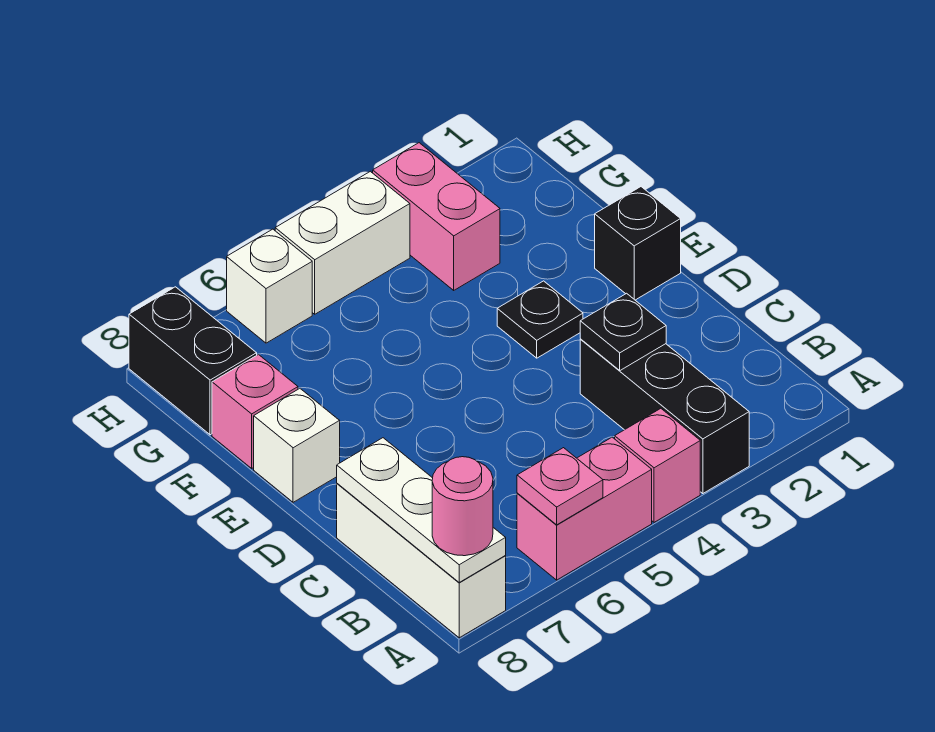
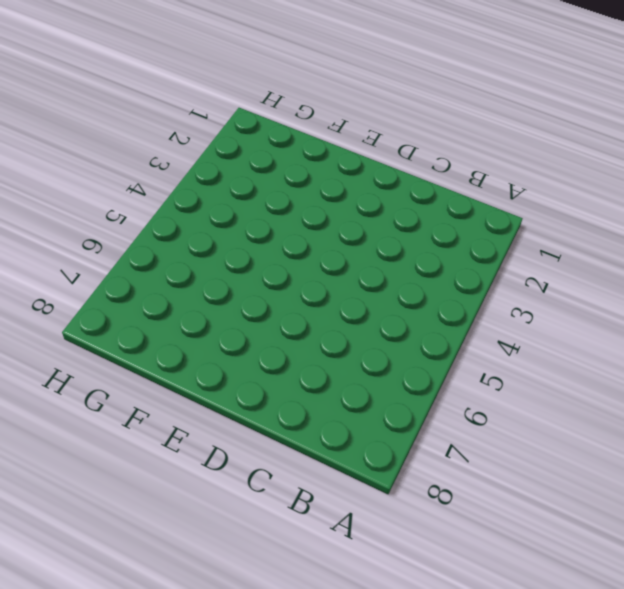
none -> black brick A3:C3 level 1
none -> pink brick A4 level 1
none -> pink brick A5:A6 level 1

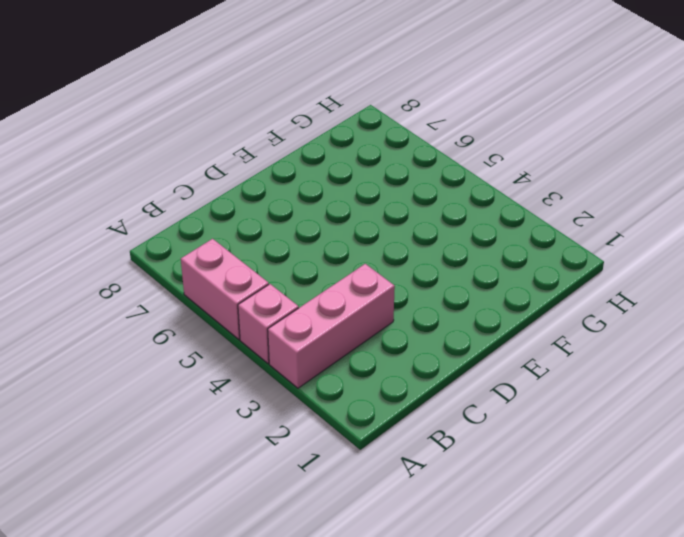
pink brick A3:C3 level 1 -> black brick A3:C3 level 1
none -> white brick A8:C8 level 1
none -> black brick E1 level 1
none -> black plate E3 level 1

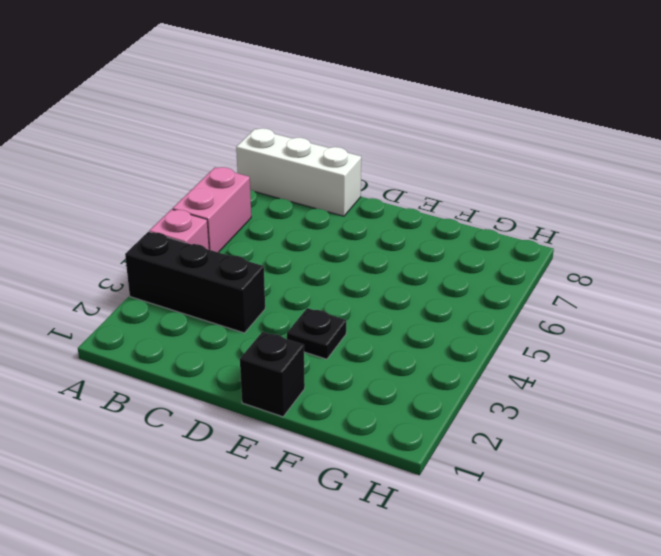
none -> white brick E8 level 1
none -> pink brick F8 level 1
none -> pink brick G3:H3 level 1

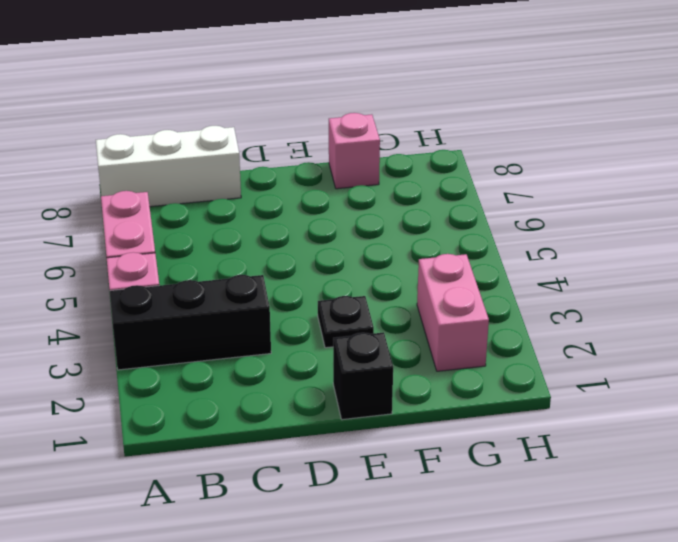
pink brick G2:G3 level 1 -> pink brick G3:H3 level 1
none -> white brick E8 level 1
none -> black brick G8:H8 level 1
none -> white brick H4:H5 level 1

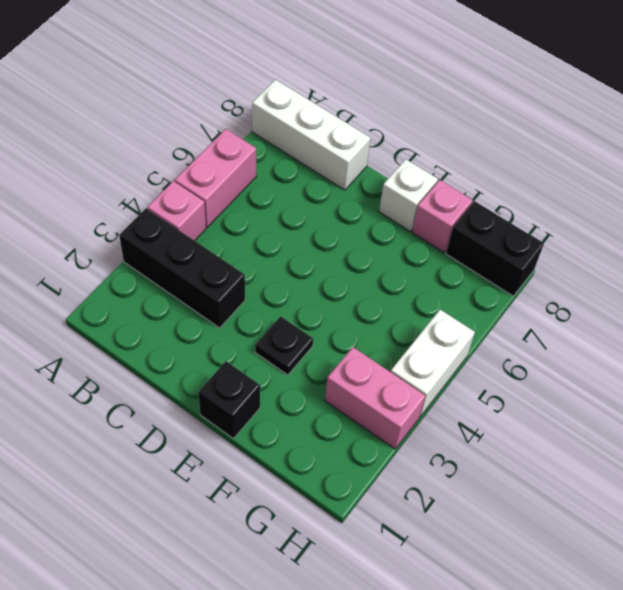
none -> white brick H6 level 1
none -> pink plate A6 level 2
none -> white plate A8:C8 level 2

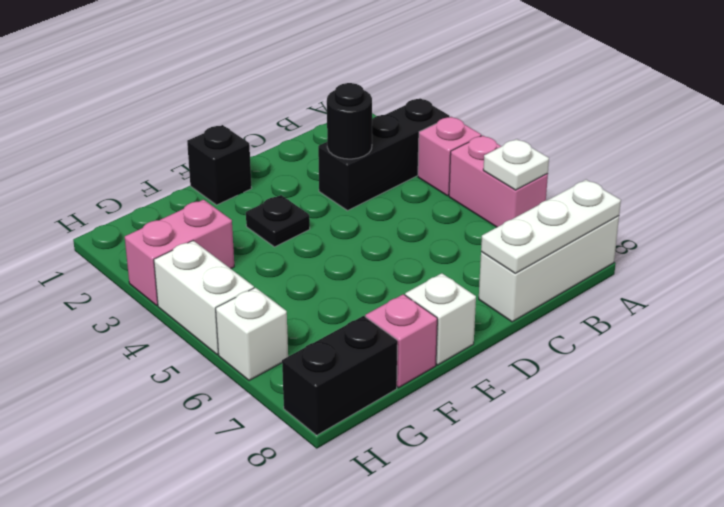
white plate A6 level 2 -> pink plate A6 level 2
black round brick C3 level 2 -> black plate C3 level 2
none -> pink round brick A8 level 3

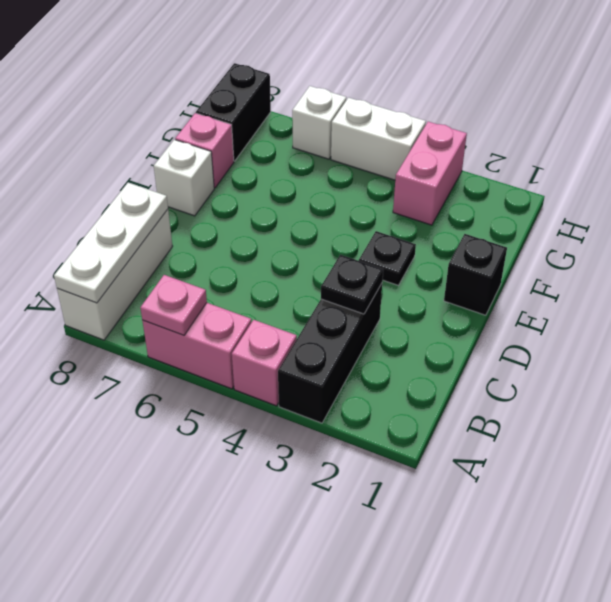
none -> pink round brick A8 level 3

